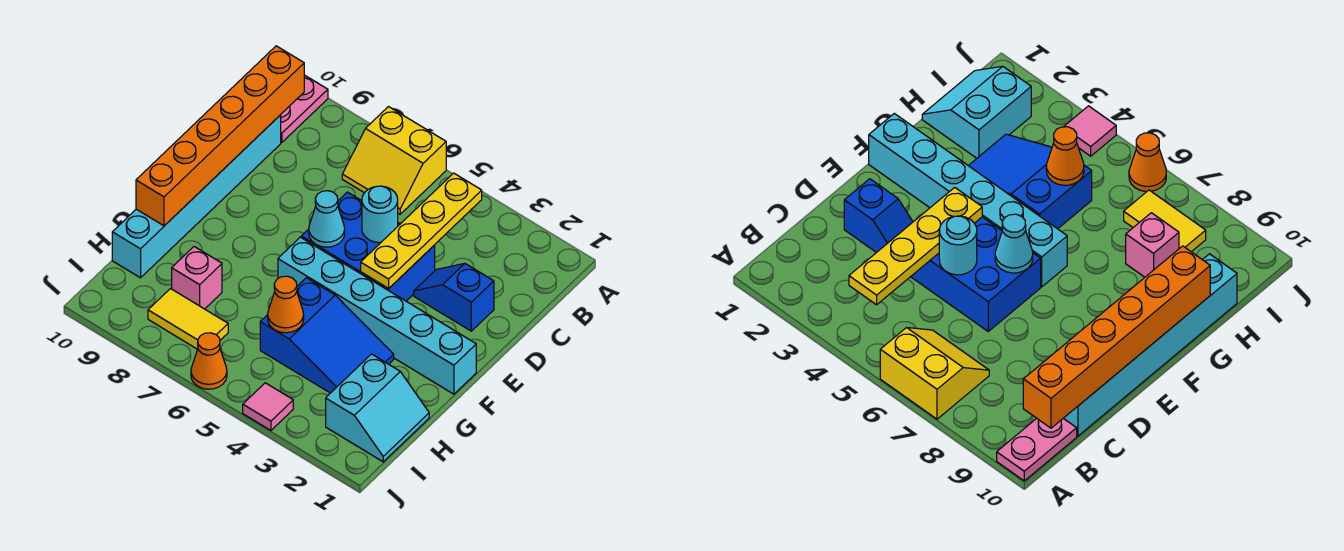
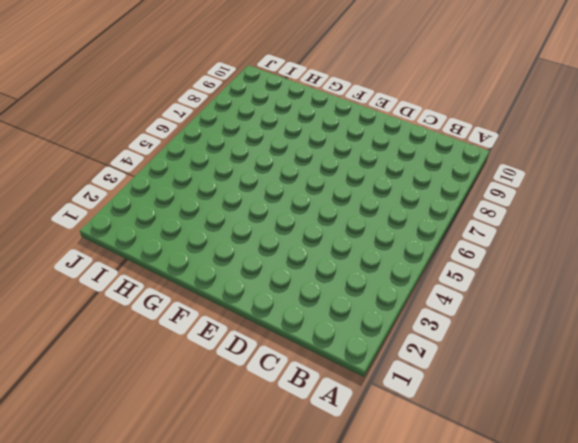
none -> yellow slope A6:B7 level 1 top A
none -> pink plate A10:B10 level 1
none -> cyan brick C10:H10 level 1

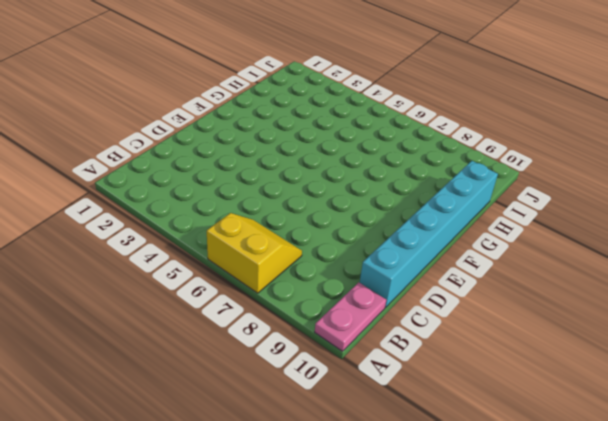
none -> blue slope D2:D3 level 1 top 2
none -> blue brick D4:E6 level 1
none -> cyan brick F1:F6 level 1

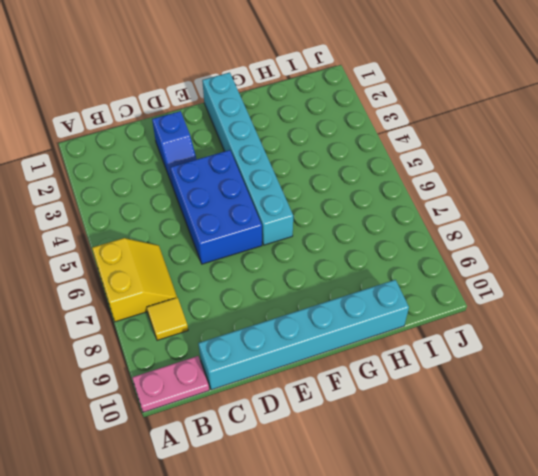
yellow tile B8 level 1 -> none
none -> blue slope G3:H5 level 1 top 5
none -> cyan slope H1:I2 level 1 top 2
none -> pink brick H8 level 1

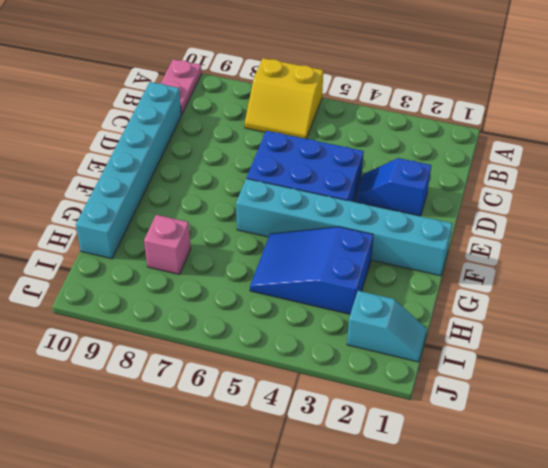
blue slope G3:H5 level 1 top 3 -> blue slope G3:H5 level 1 top 5
cyan slope I1:I2 level 1 top 2 -> cyan slope H1:I2 level 1 top 2
none -> yellow tile I7:I8 level 1
none -> pink tile J4 level 1
none -> orange cone J6 level 1

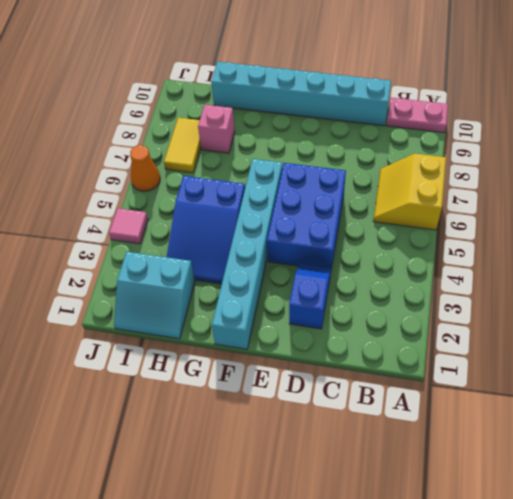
none -> yellow plate B4:E4 level 2
none -> orange brick B10:G10 level 2
none -> cyan round brick D5 level 2

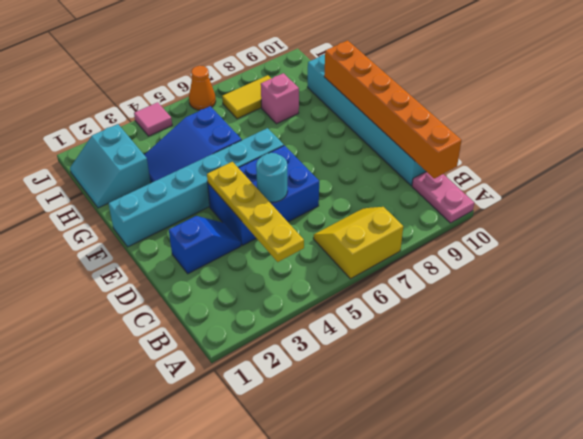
none -> cyan cone E6 level 2
none -> orange cone H5 level 2

